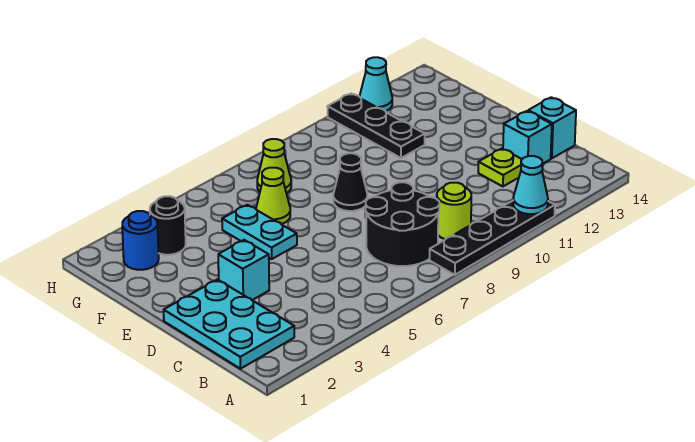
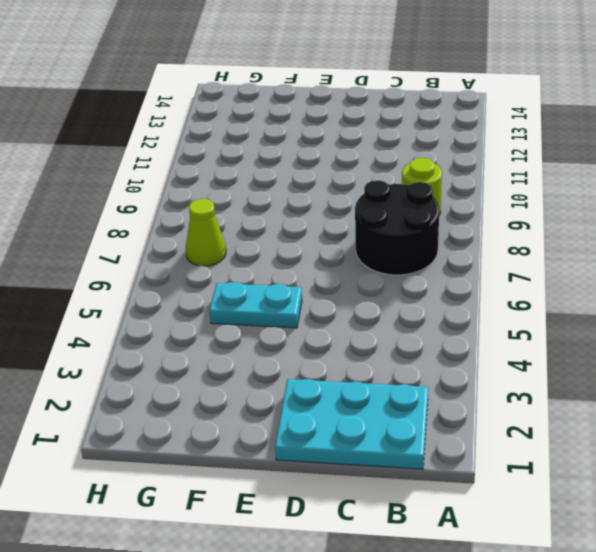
none -> black plate A8:A11 level 1
none -> lime plate C12 level 1
none -> cyan brick C13 level 1

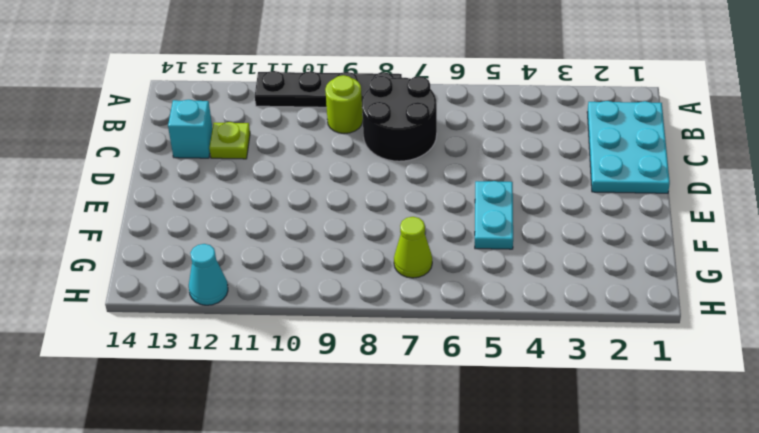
none -> cyan brick C14 level 1
none -> cyan brick D3 level 1
none -> black cone E8 level 1

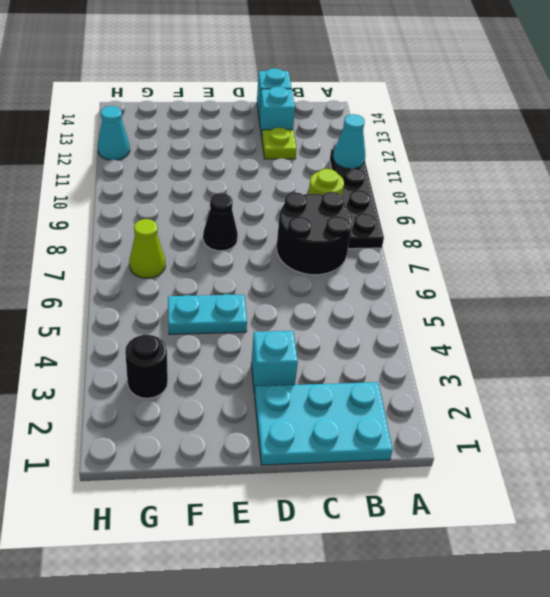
none -> lime cone F6 level 1
none -> black plate F11:H11 level 1
none -> blue round brick G2 level 1

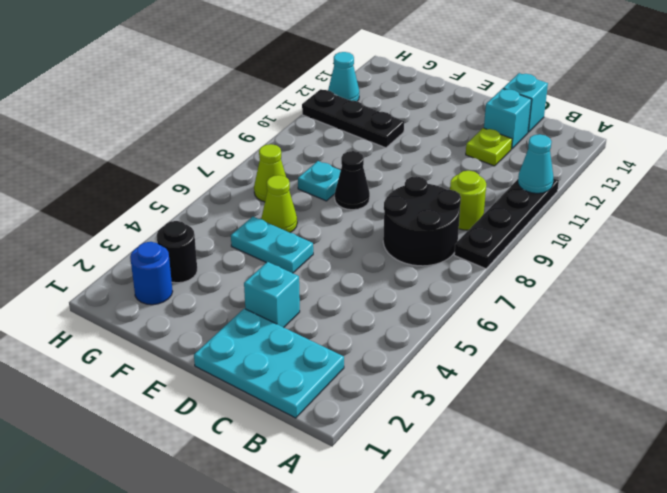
cyan plate F8 level 1 -> none

